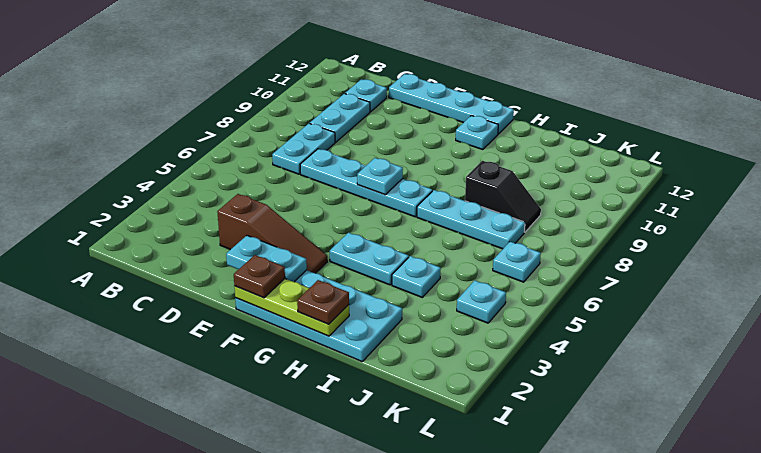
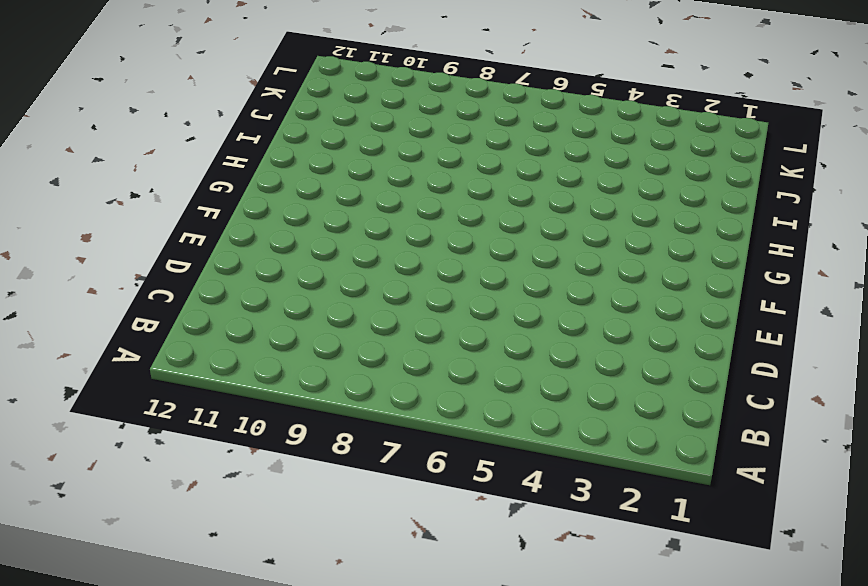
none -> cyan plate C7:C8 level 1
none -> cyan plate C9:C10 level 1
none -> cyan plate C11 level 1

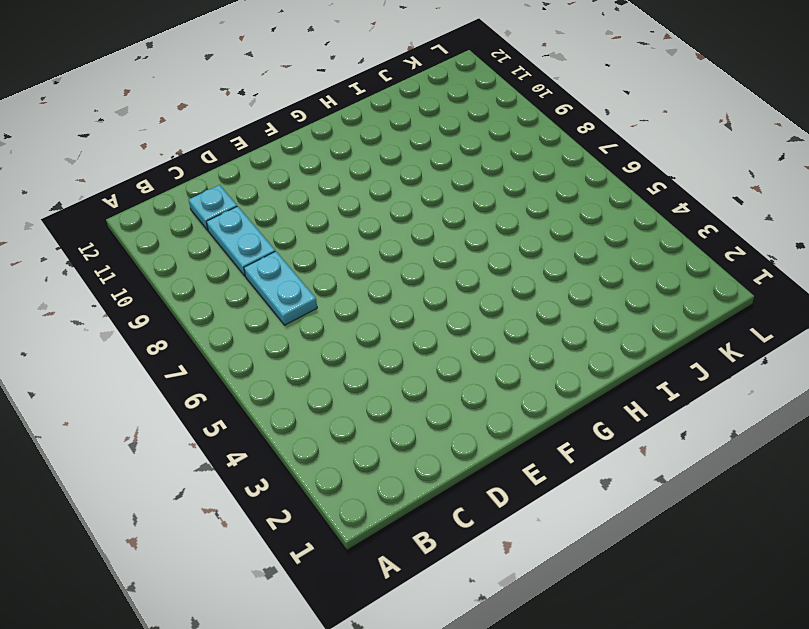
none -> brown slope D3:F3 level 1 top D
none -> cyan plate D7:G7 level 1
none -> cyan plate D12:G12 level 1

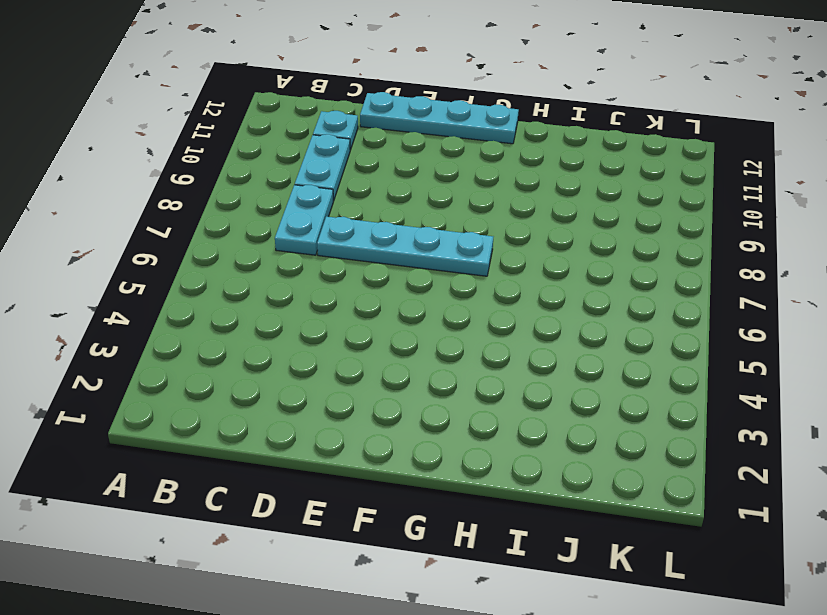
none -> brown slope D3:F3 level 1 top D
none -> cyan plate F1:I2 level 1
none -> cyan plate G4:H4 level 1

